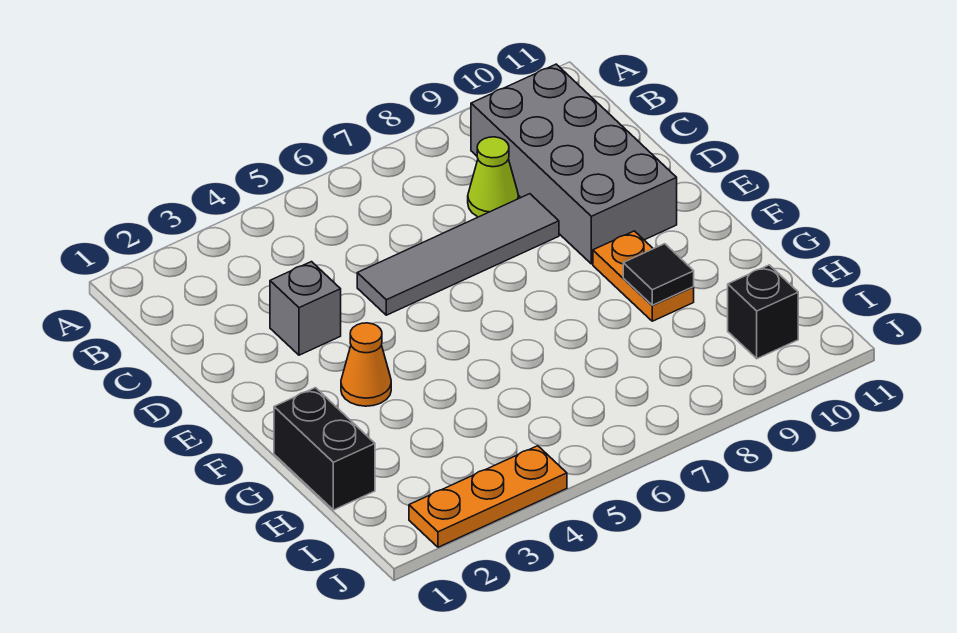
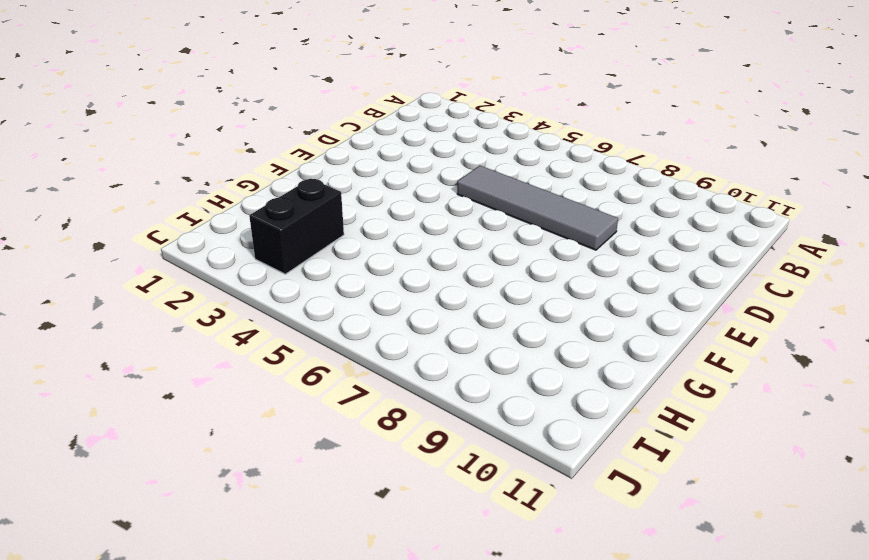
black brick H3:I3 level 1 -> black brick G1:H1 level 1
none -> grey brick B9:E10 level 1
none -> lime cone C8 level 1

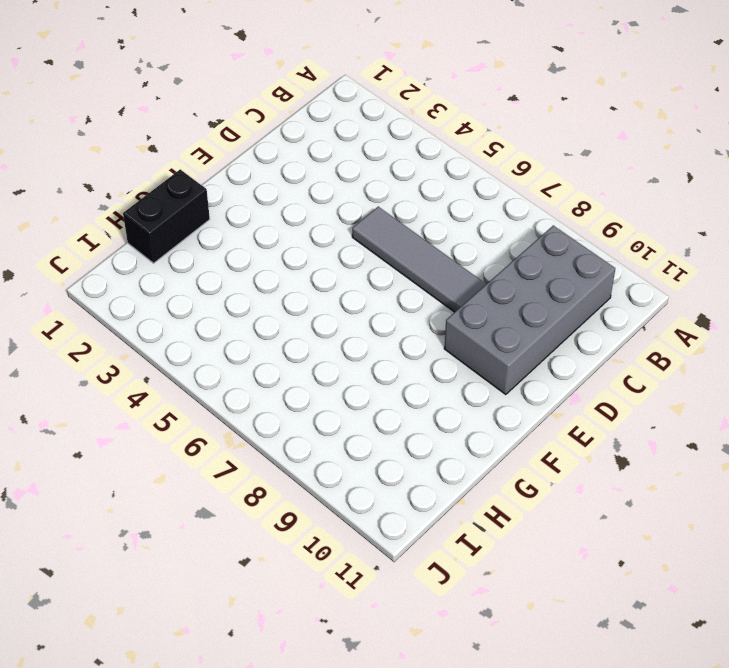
none -> lime cone C8 level 1
none -> grey brick D3 level 1

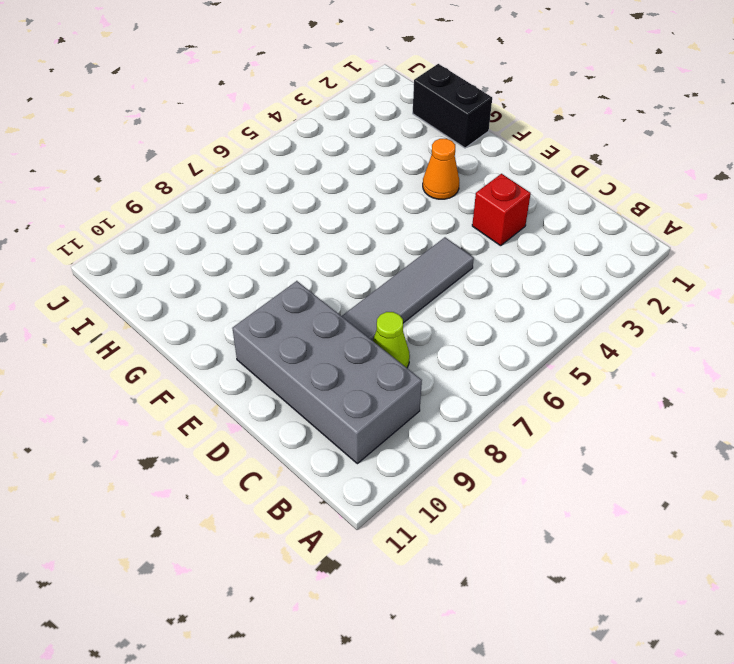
red brick D3 level 1 -> grey brick D3 level 1
none -> orange plate F9:G9 level 1
none -> black brick I10 level 1

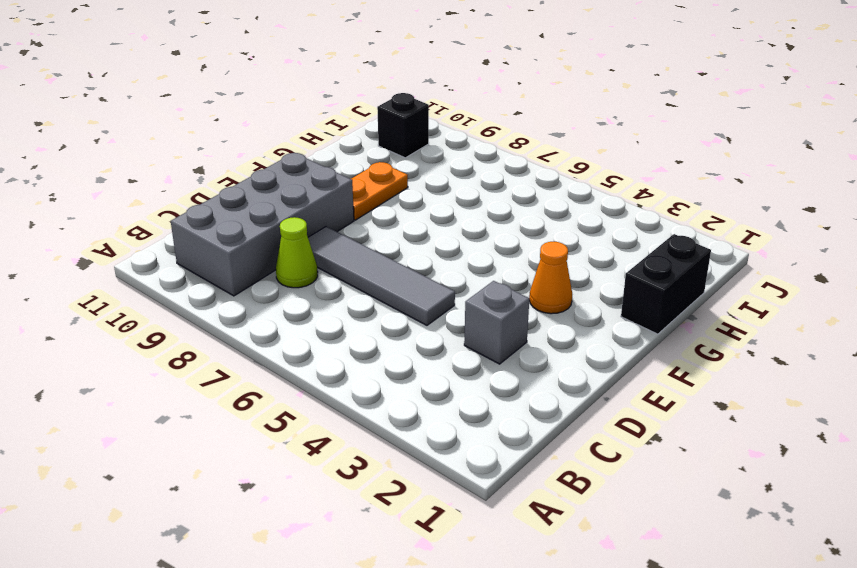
none -> orange plate J2:J4 level 1
none -> black tile G9 level 2

